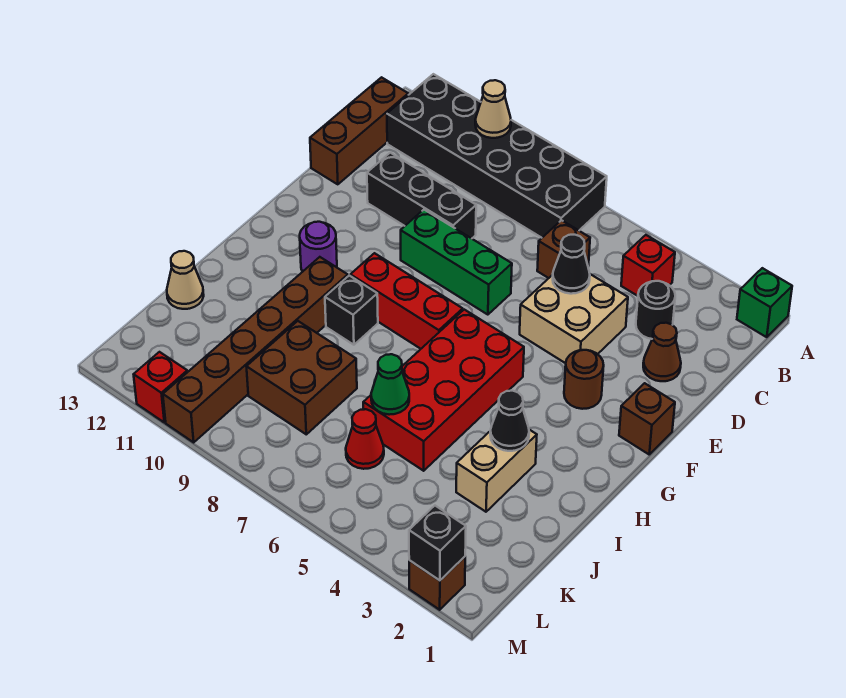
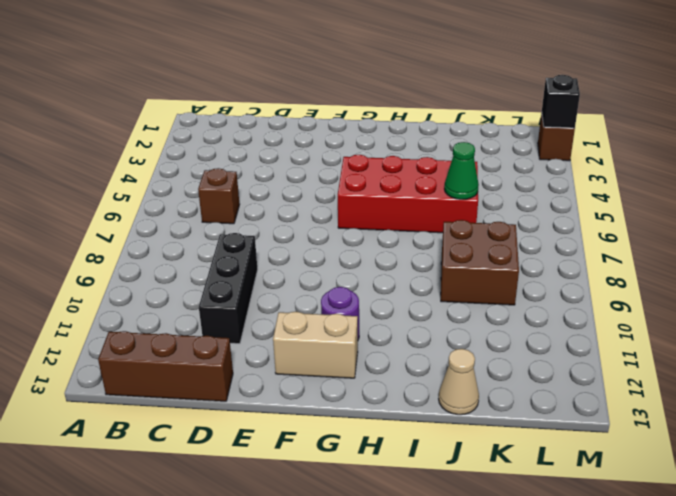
tan brick F12:G12 level 1 -> tan brick I3:J3 level 1
none -> green brick A1 level 1
none -> black brick A7:B12 level 1
none -> red brick B4 level 1

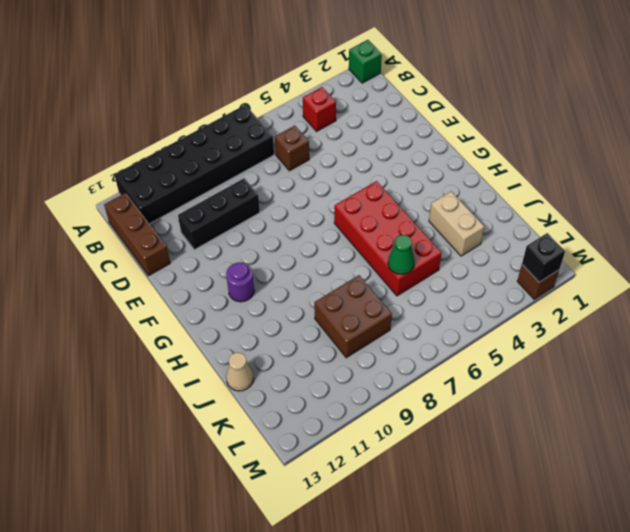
none -> black round brick C3 level 1
none -> brown cone D2 level 1
none -> tan brick D4:E5 level 1

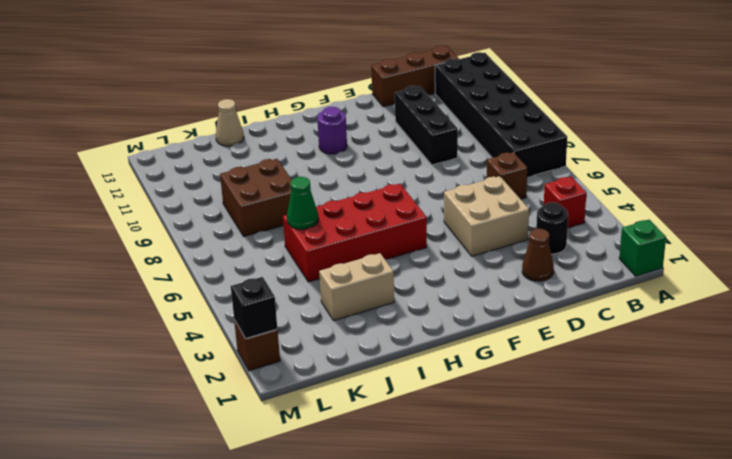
none -> green brick E7:E9 level 1
none -> brown brick F1 level 1
none -> brown round brick F3 level 1

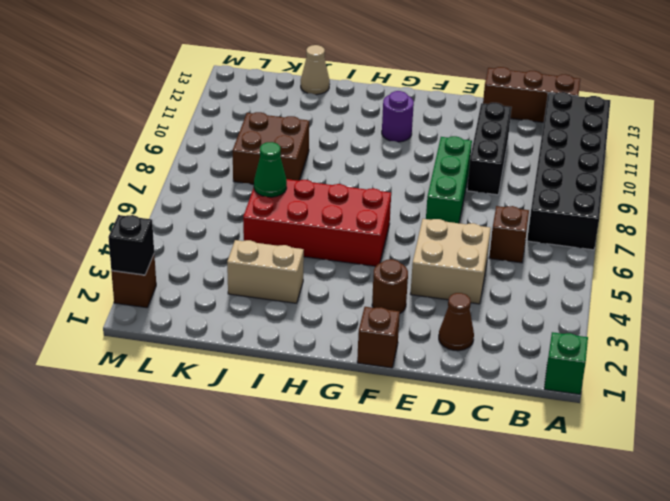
none -> red brick B4 level 1
none -> black round brick C3 level 1
none -> red brick G7:G9 level 1

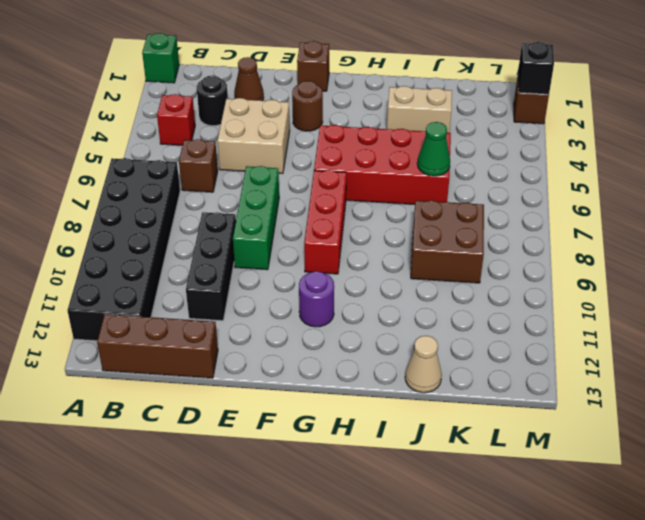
none -> black brick H9 level 1
none -> brown brick H10:M10 level 1
none -> red cone K6 level 1

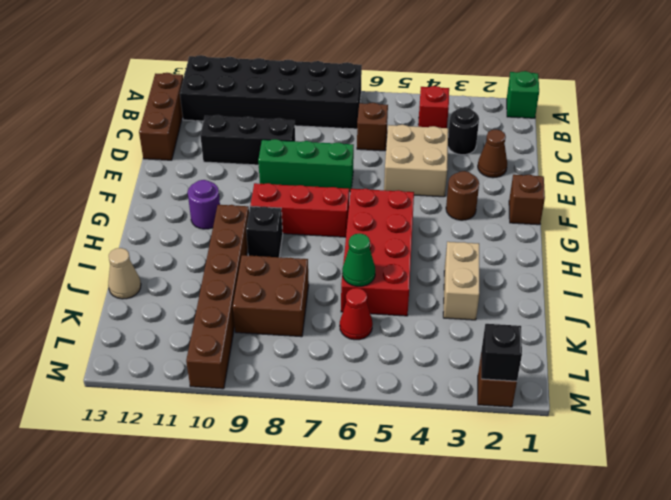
none -> red brick M11 level 1
none -> tan cone A10 level 2
none -> black cone D5 level 2

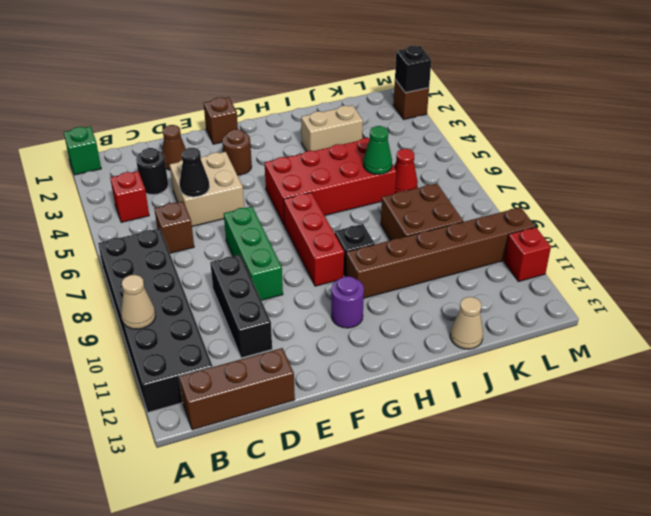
none -> black cone I3 level 2

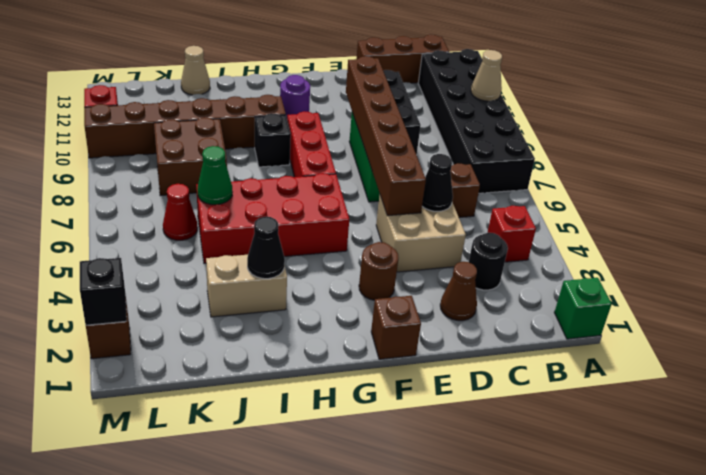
brown brick E5:E10 level 2 -> none

